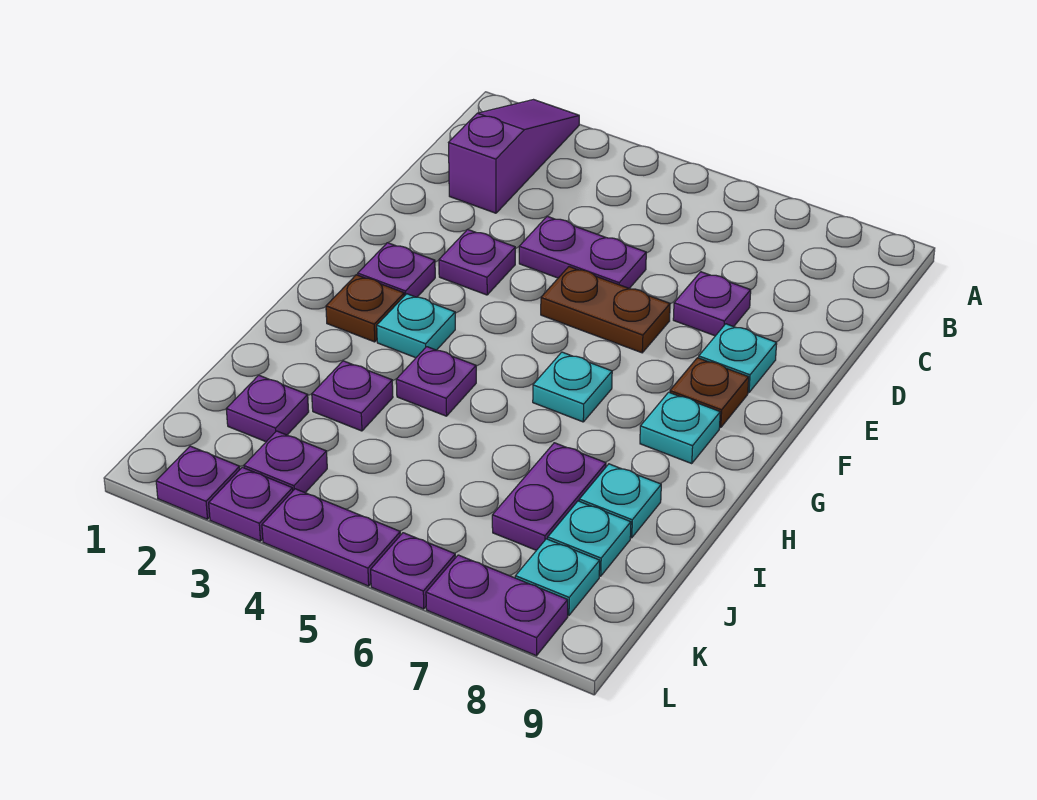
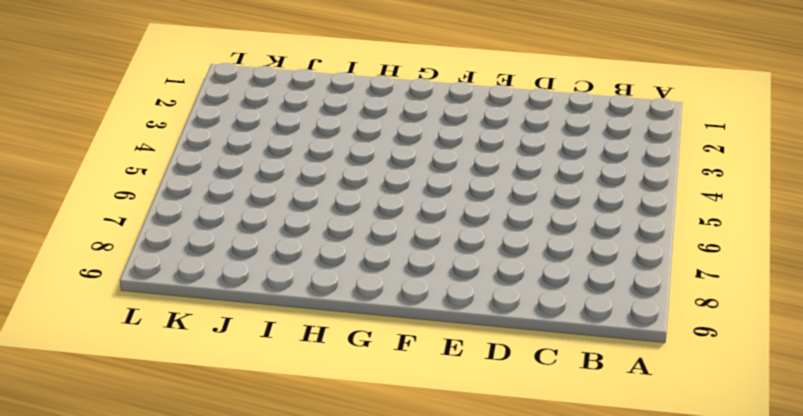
none -> purple slope A2:C2 level 1 top C
none -> purple plate D4:D5 level 1
none -> purple plate D7 level 1

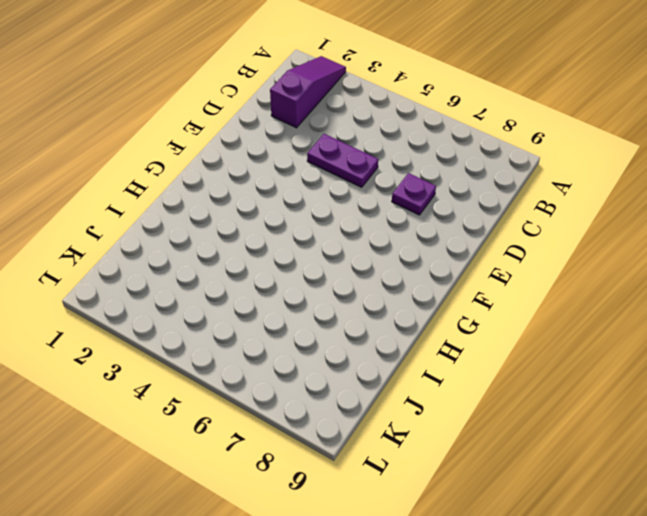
none -> purple plate E3 level 1
none -> brown plate E5:E6 level 1
none -> cyan plate E8 level 1

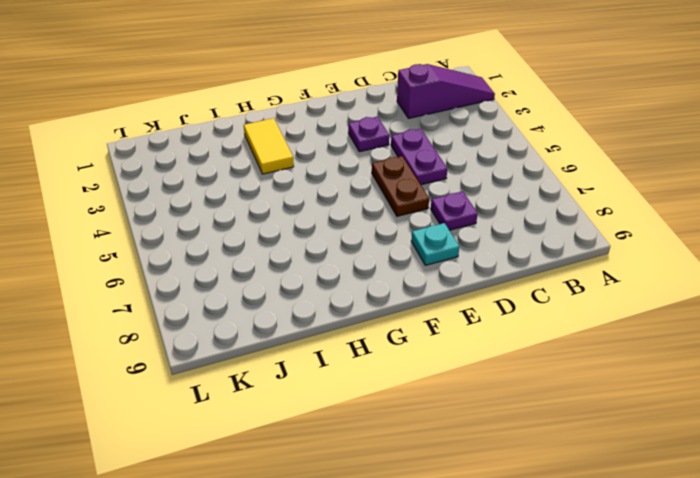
yellow tile H2:H3 level 1 -> none
none -> purple plate F2 level 1
none -> brown plate F8 level 1
none -> brown plate G2 level 1

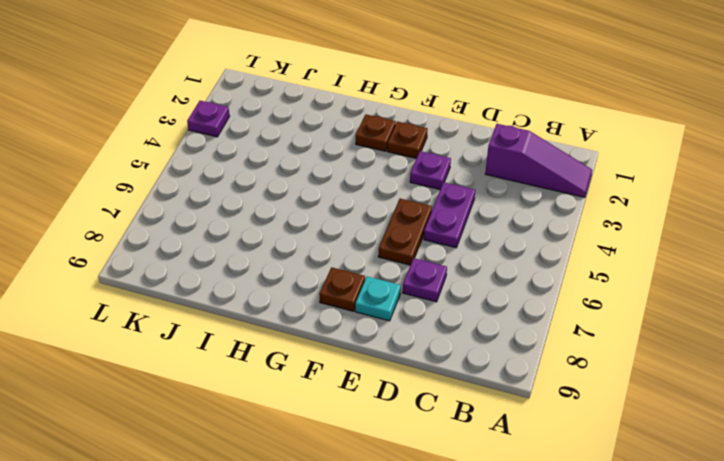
brown plate F2 level 1 -> purple plate F2 level 1
none -> cyan plate G3 level 1
none -> cyan plate G6 level 1
none -> cyan plate G8 level 1

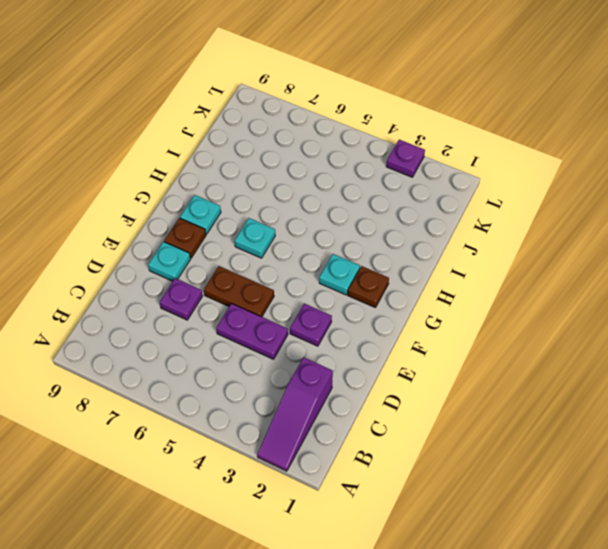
none -> purple plate F2 level 1
none -> purple plate H4 level 1
none -> purple plate I3 level 1

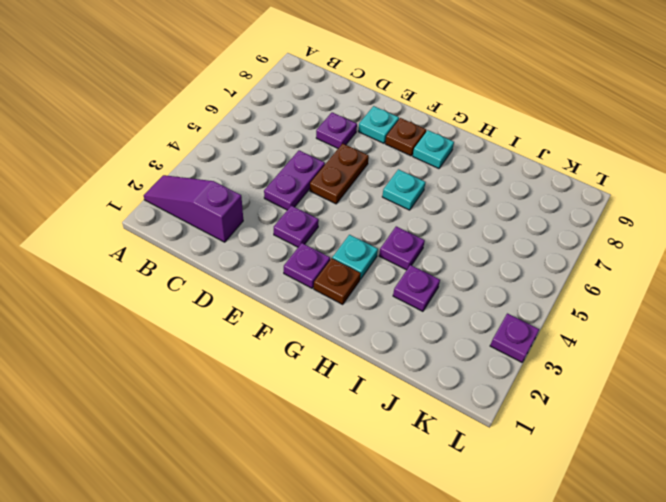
none -> purple plate I7:J7 level 1
none -> cyan plate I8 level 1
none -> purple plate J2 level 1

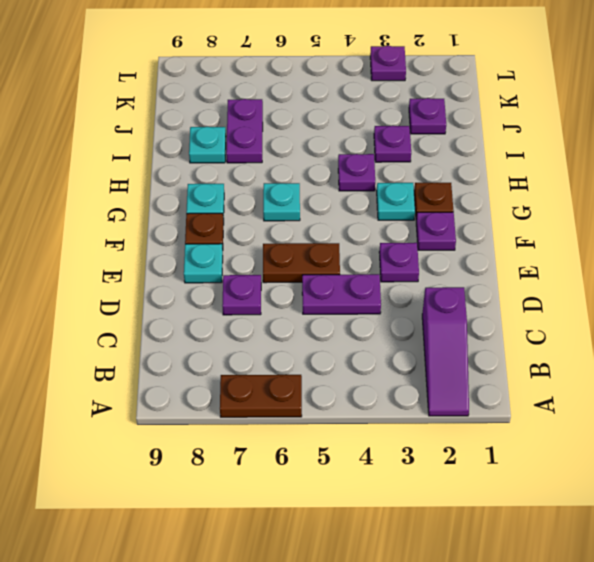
brown plate A6:A7 level 1 -> none
none -> cyan plate J8 level 1
none -> purple plate K3 level 1
none -> cyan plate K8 level 1

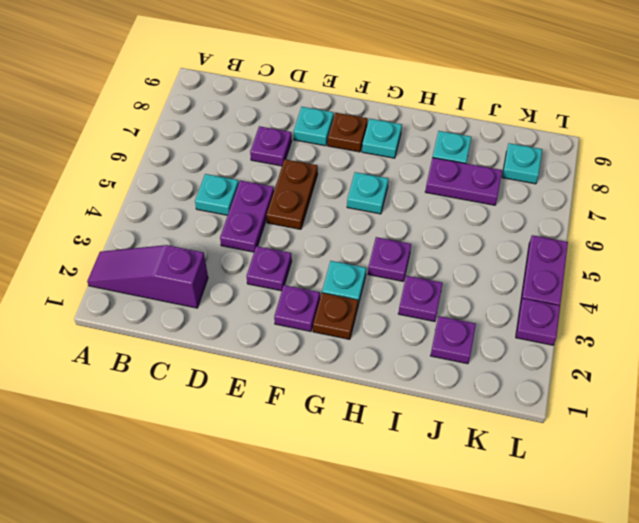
cyan plate C5 level 1 -> cyan plate J8 level 1
none -> purple plate K3 level 1
none -> purple plate L2 level 1
none -> purple plate L6 level 1

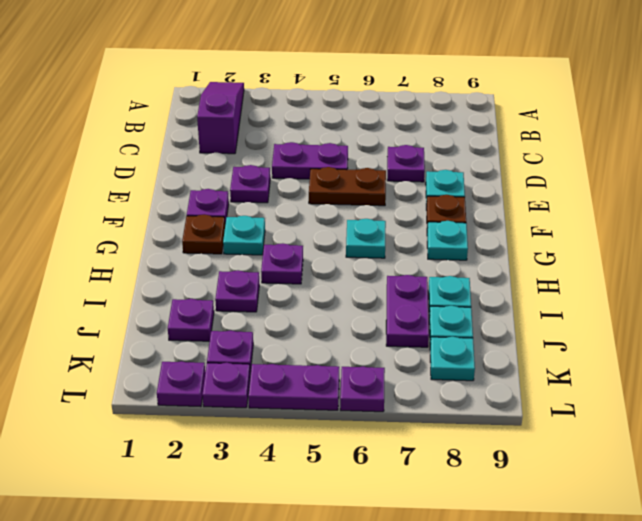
none -> purple plate L7:L8 level 1

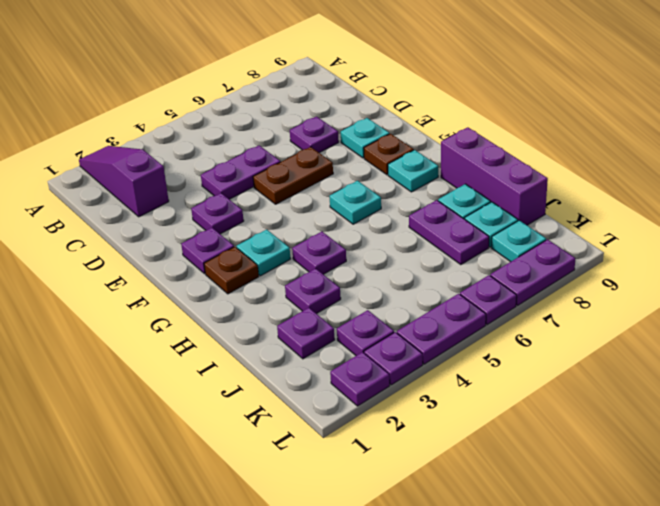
purple brick H9:J9 level 1 -> none

